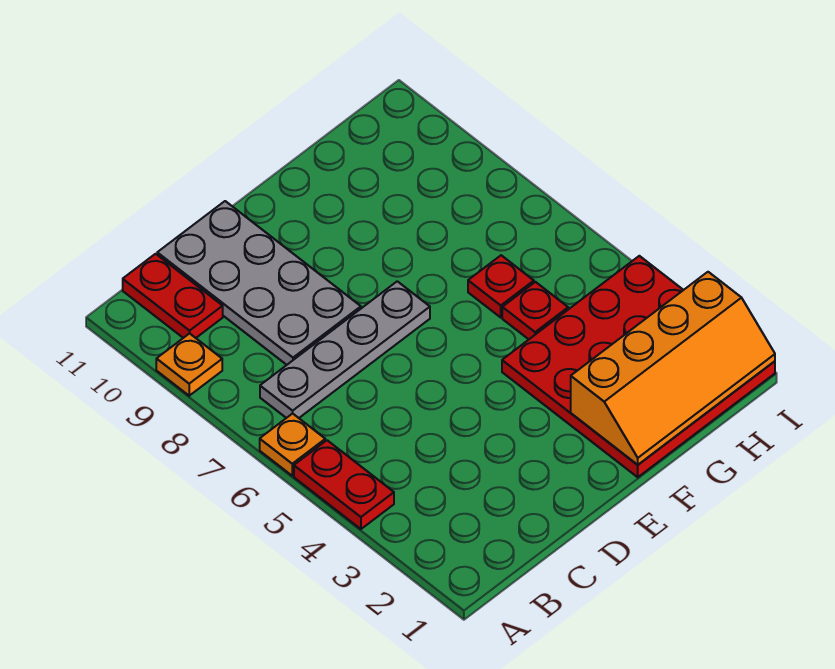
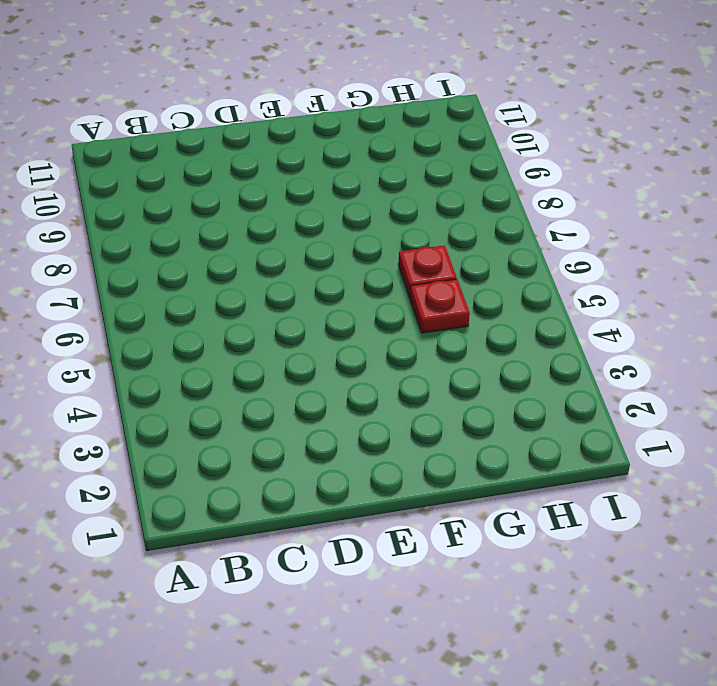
none -> red plate A4:A5 level 1
none -> orange plate A6 level 1

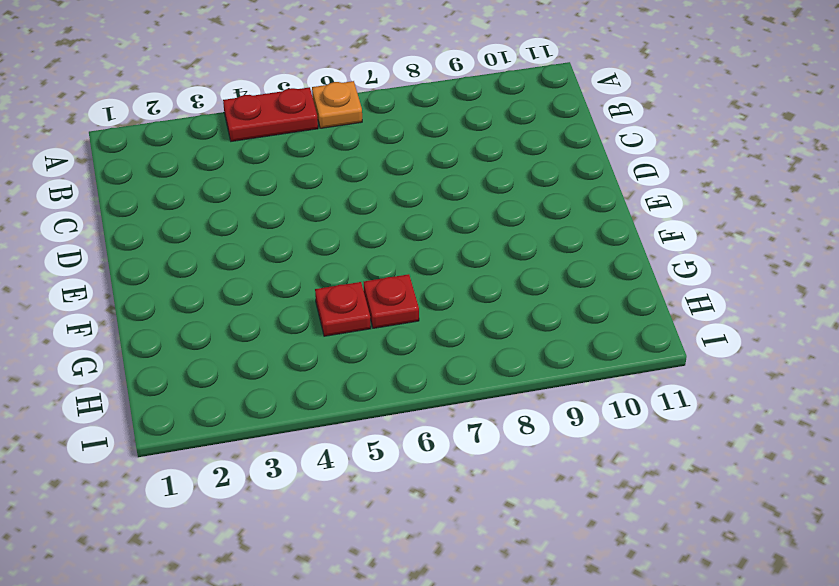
none -> orange plate A9 level 1
none -> grey plate B7:E7 level 1

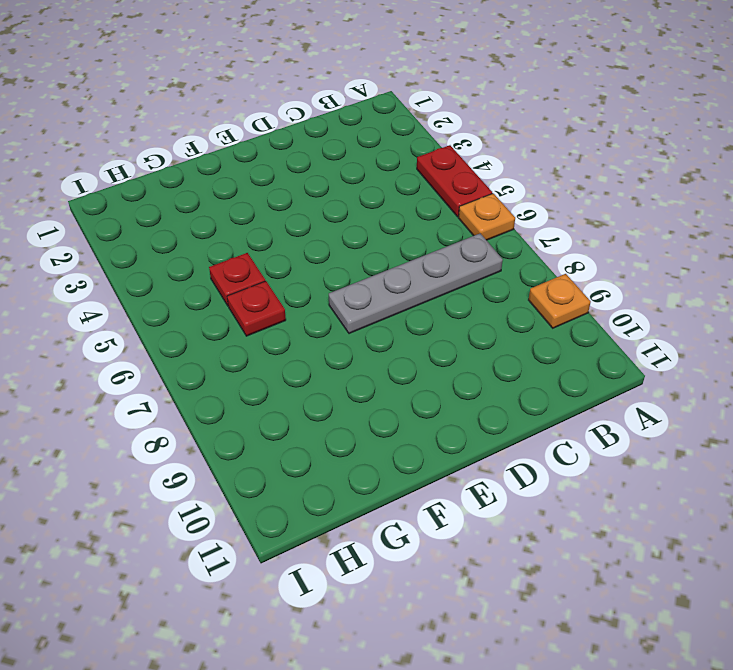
none -> red plate B10:B11 level 1
none -> grey plate C8:D11 level 1

